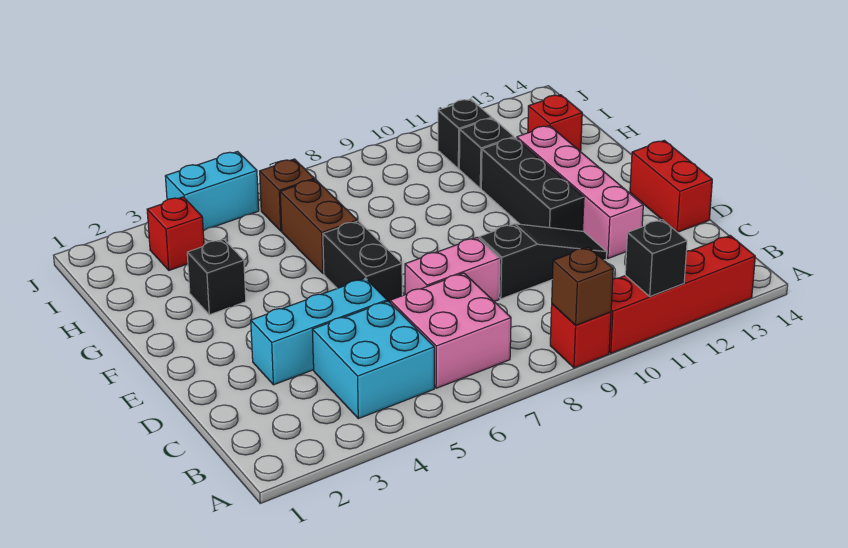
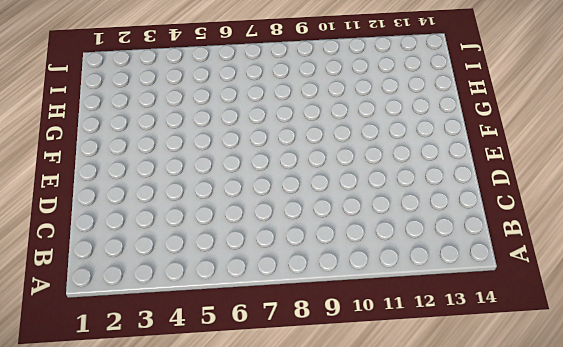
none -> red brick A9 level 1
none -> red brick A10:A13 level 1
none -> cyan brick B4:C5 level 1

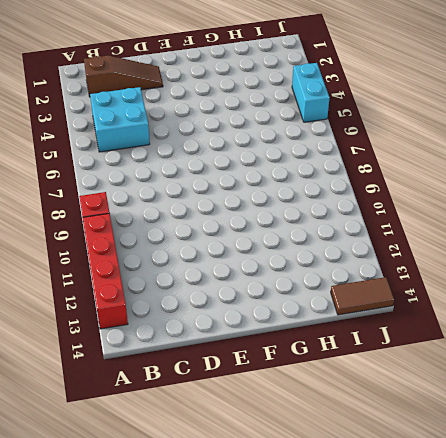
brown slope B2:D2 level 1 top B -> none
brown tile I14:J14 level 1 -> none
none -> pink brick B6:C7 level 1
none -> cyan brick D3:D5 level 1
none -> pink brick D7:D8 level 1

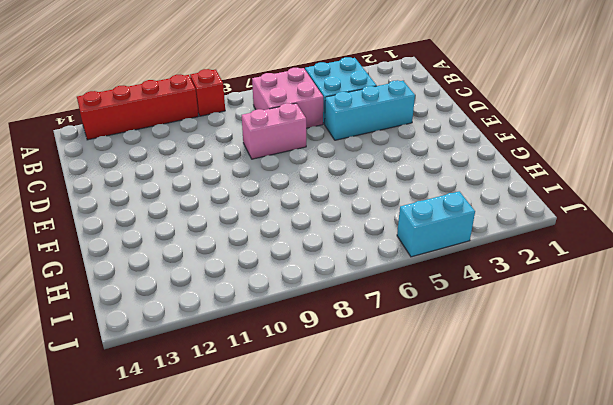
none -> black slope D9:D11 level 1 top 9
none -> pink brick D12:G12 level 1
none -> red brick D14:E14 level 1

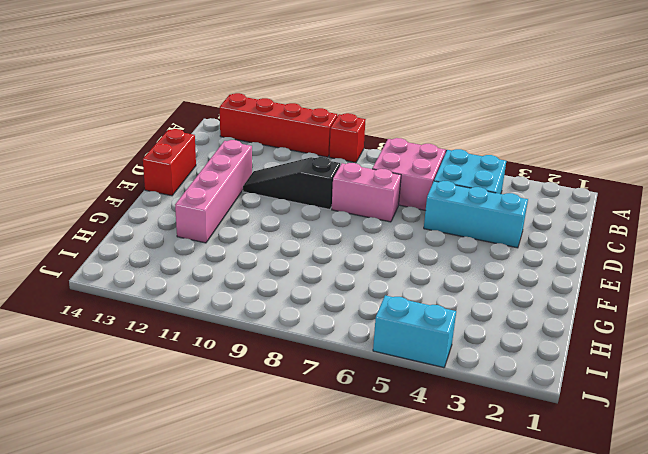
none -> black brick E6:F6 level 1
none -> black brick E11:G11 level 1
none -> black brick G3 level 1

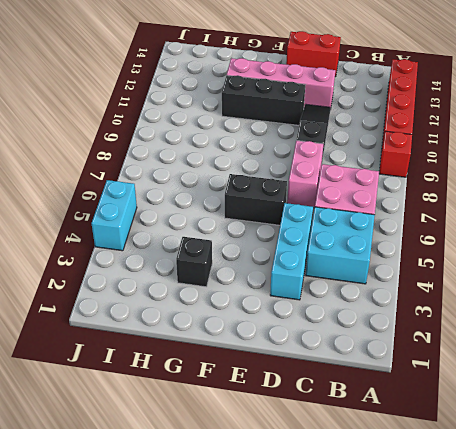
none -> brown brick G6:H6 level 1
none -> black brick H11 level 1
none -> red brick H13 level 1

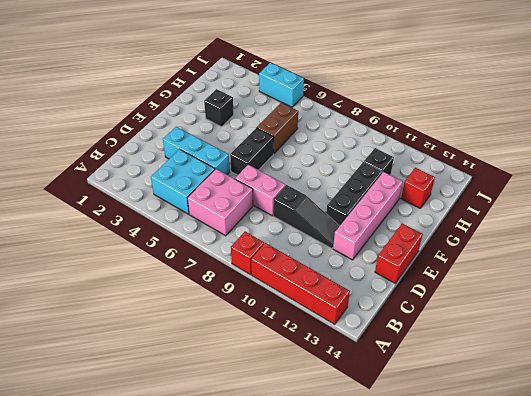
none -> red brick I3 level 1
none -> brown brick I6 level 1
none -> black brick I11 level 1

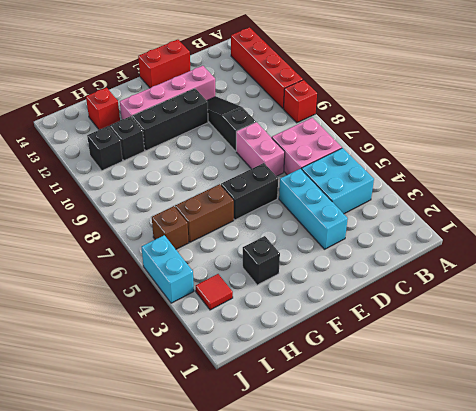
red tile I3 level 1 -> red brick I3 level 1
none -> brown brick A9 level 2
none -> black brick A11 level 2

